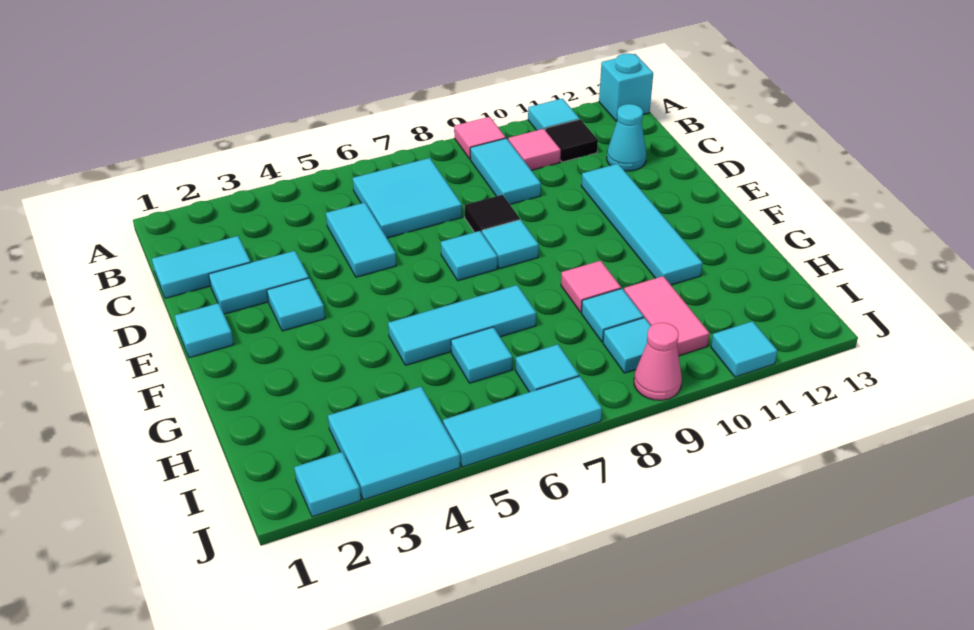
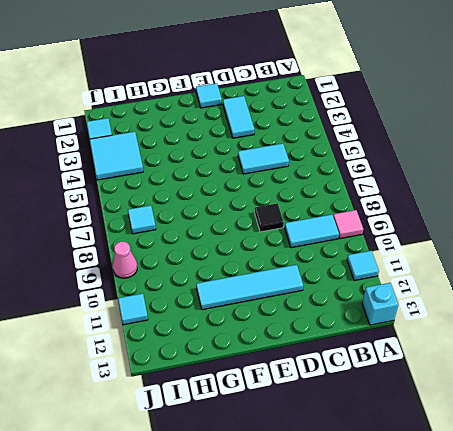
none -> cyan tile B6:C7 level 1
none -> pink tile B10 level 1
none -> black tile B11 level 1

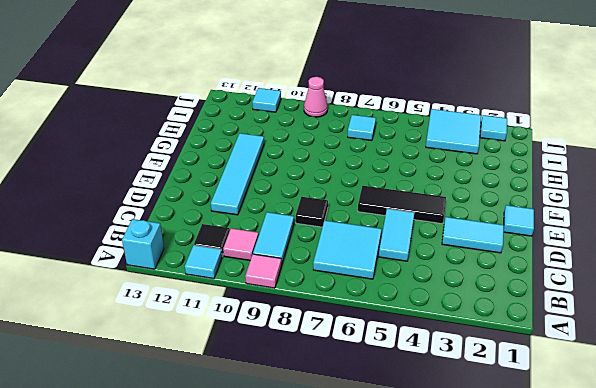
black tile E4:E6 level 1 -> none
none -> cyan tile C1:C2 level 1
none -> cyan cone C12 level 1
none -> cyan tile E3 level 1

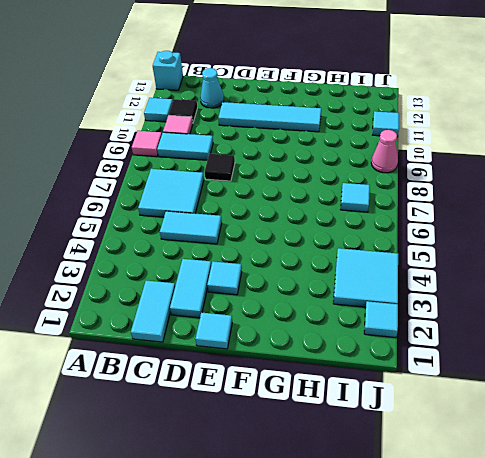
none -> cyan tile E7 level 1
none -> cyan tile E8 level 1
none -> cyan tile G5:G7 level 1

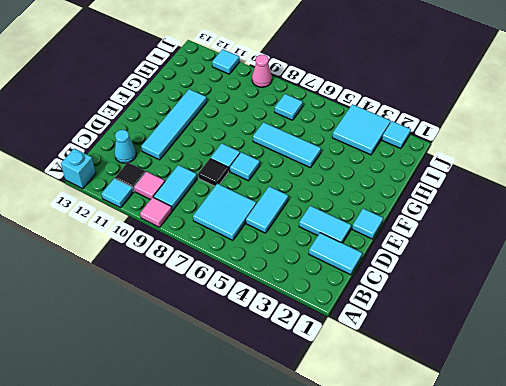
none -> cyan tile E3 level 1
none -> pink tile G9 level 1
none -> cyan tile H6 level 1

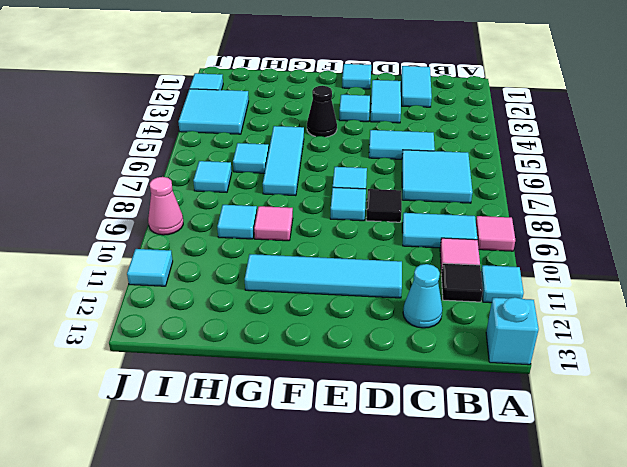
black cone F4 level 1 -> none
none -> pink tile H10:I10 level 1
none -> cyan tile I9 level 1
none -> cyan tile J5:J7 level 1

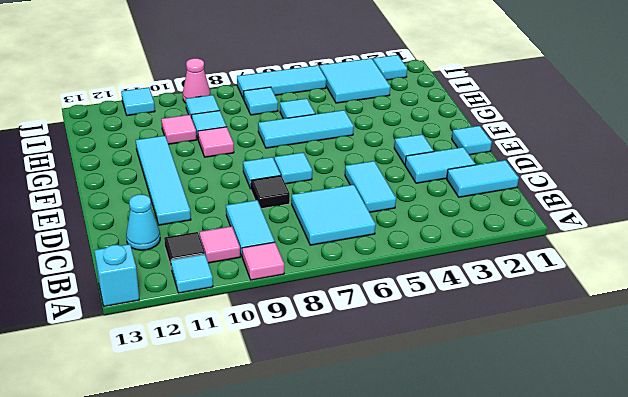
pink tile H10 level 1 -> pink tile H10:I10 level 1

